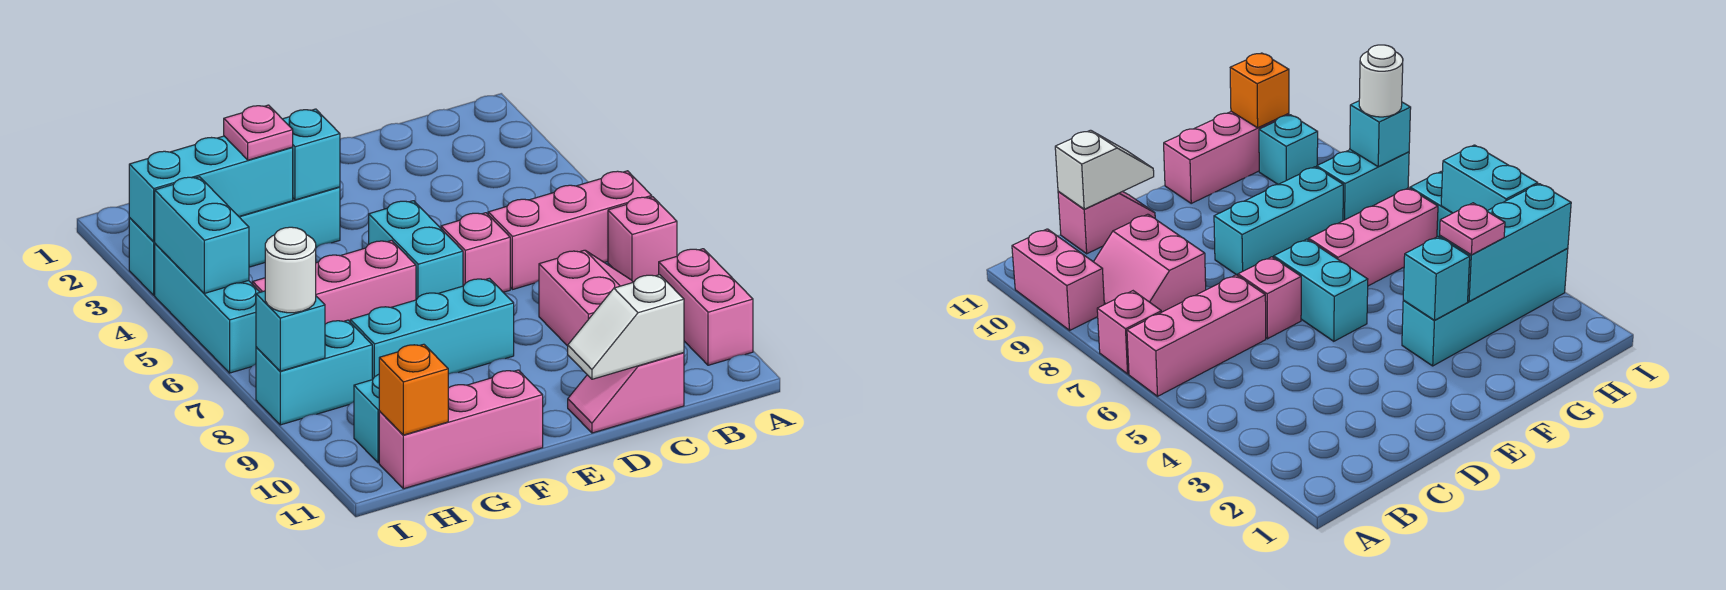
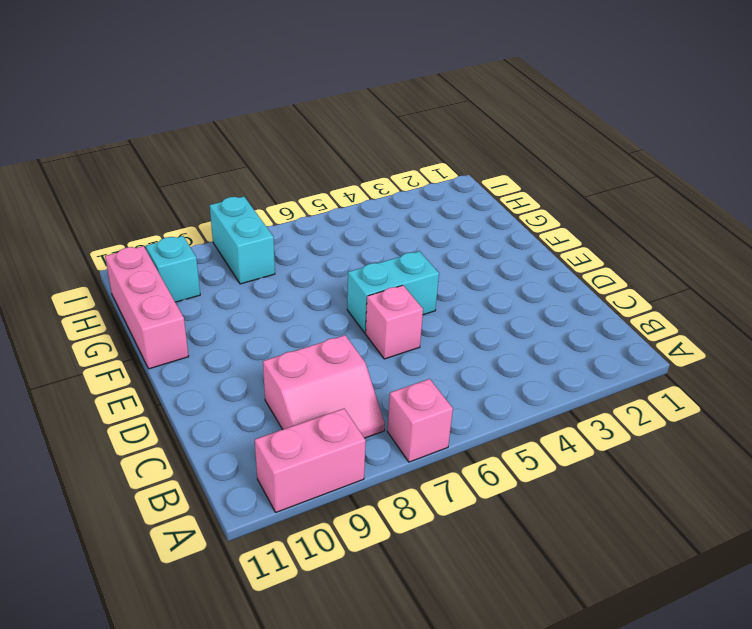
none -> pink brick A6:C6 level 1
none -> pink slope C11:D11 level 1 top C
none -> cyan brick E8:G8 level 1

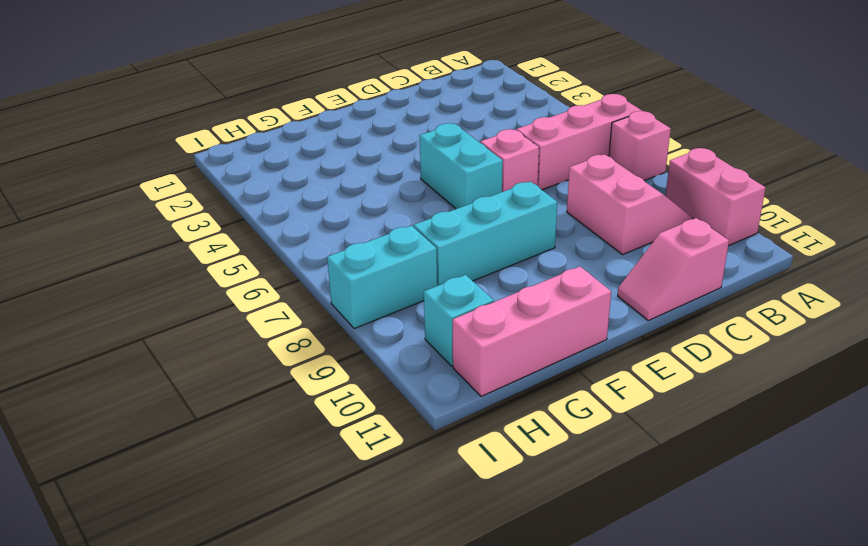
none -> cyan brick F3:I3 level 1
none -> pink brick F6:H6 level 1
none -> cyan brick I4:I6 level 1

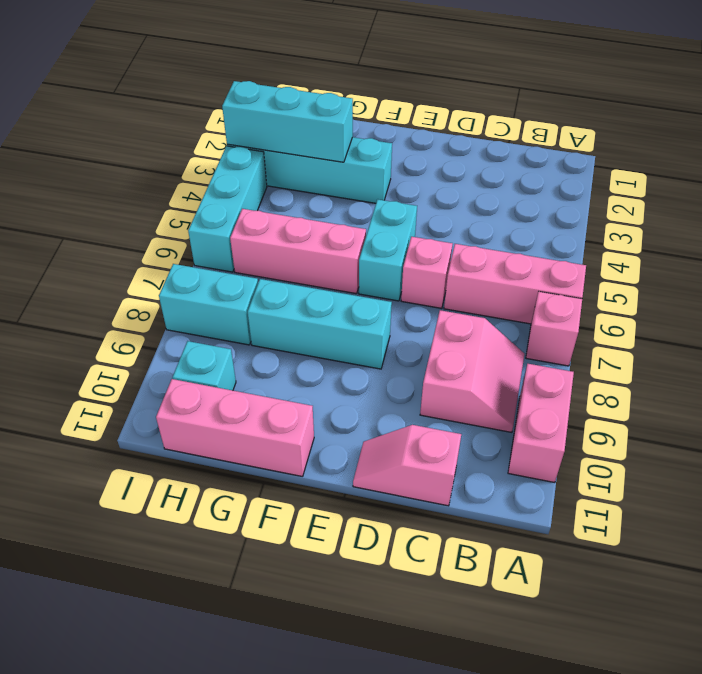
none -> white slope C11:D11 level 2 top C
none -> cyan brick F3 level 2
none -> orange brick H11 level 2

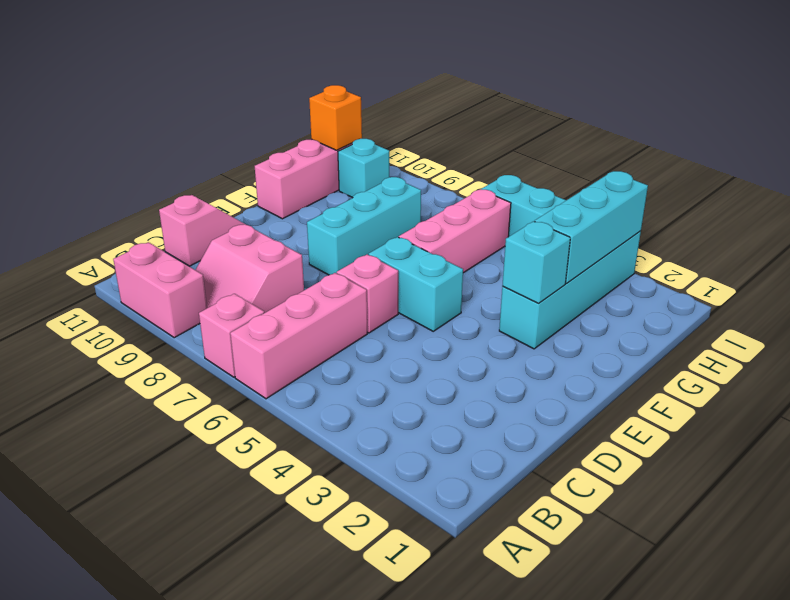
none -> cyan brick H8:I8 level 1
none -> white slope C11:D11 level 2 top C
none -> cyan brick I4:I5 level 2

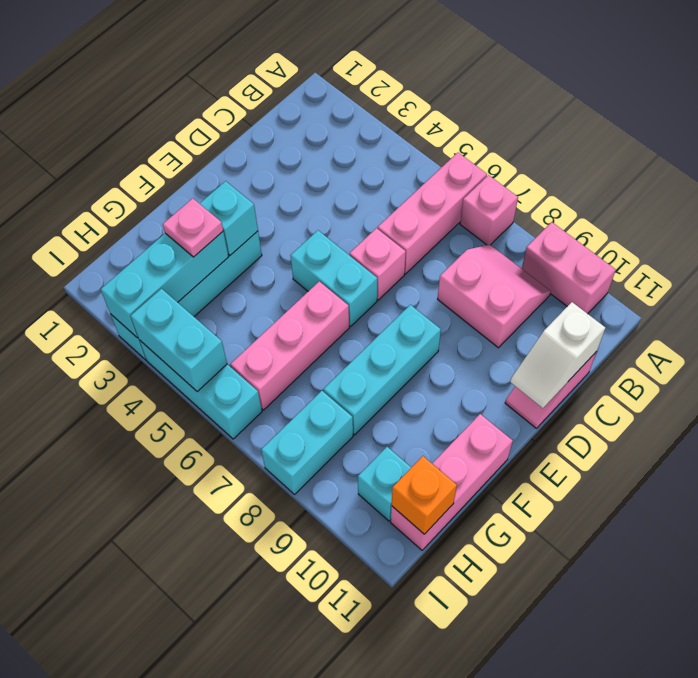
none -> cyan brick I8 level 2
none -> white round brick I8 level 3

